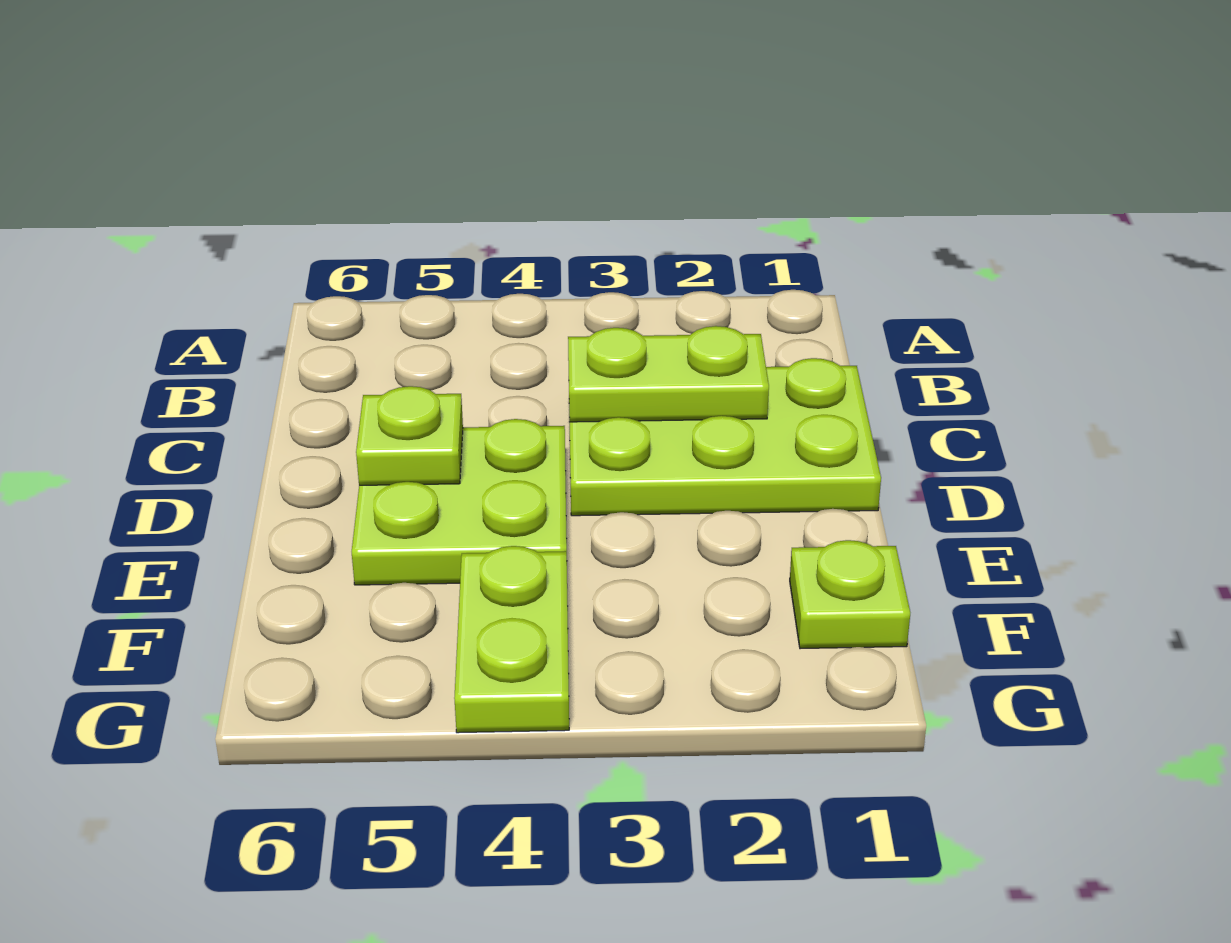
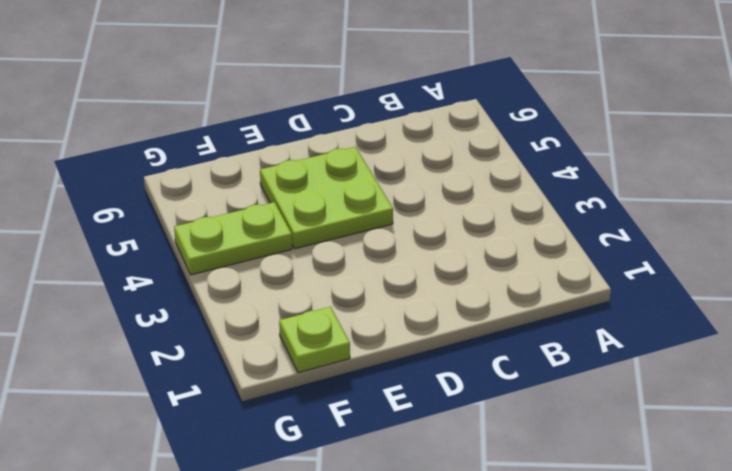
none -> lime plate C1:D3 level 1
none -> lime plate C2:C3 level 2

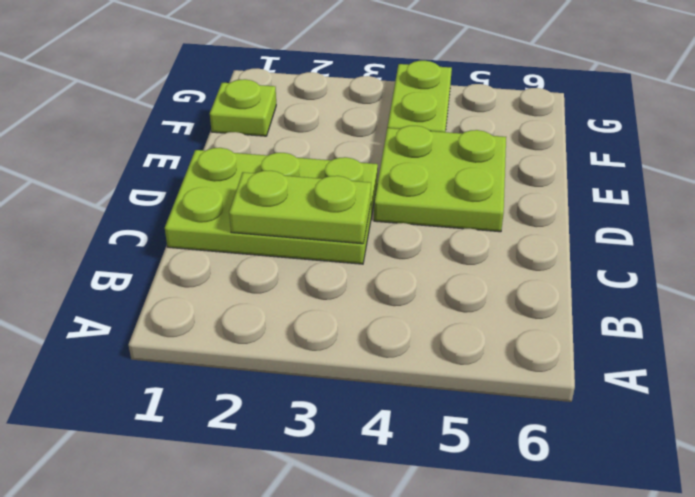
none -> lime plate D5 level 2

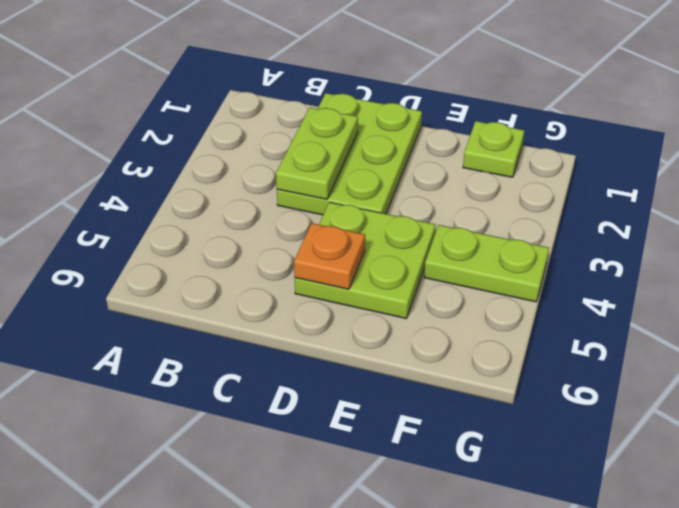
orange plate D5 level 2 -> lime plate D5 level 2

